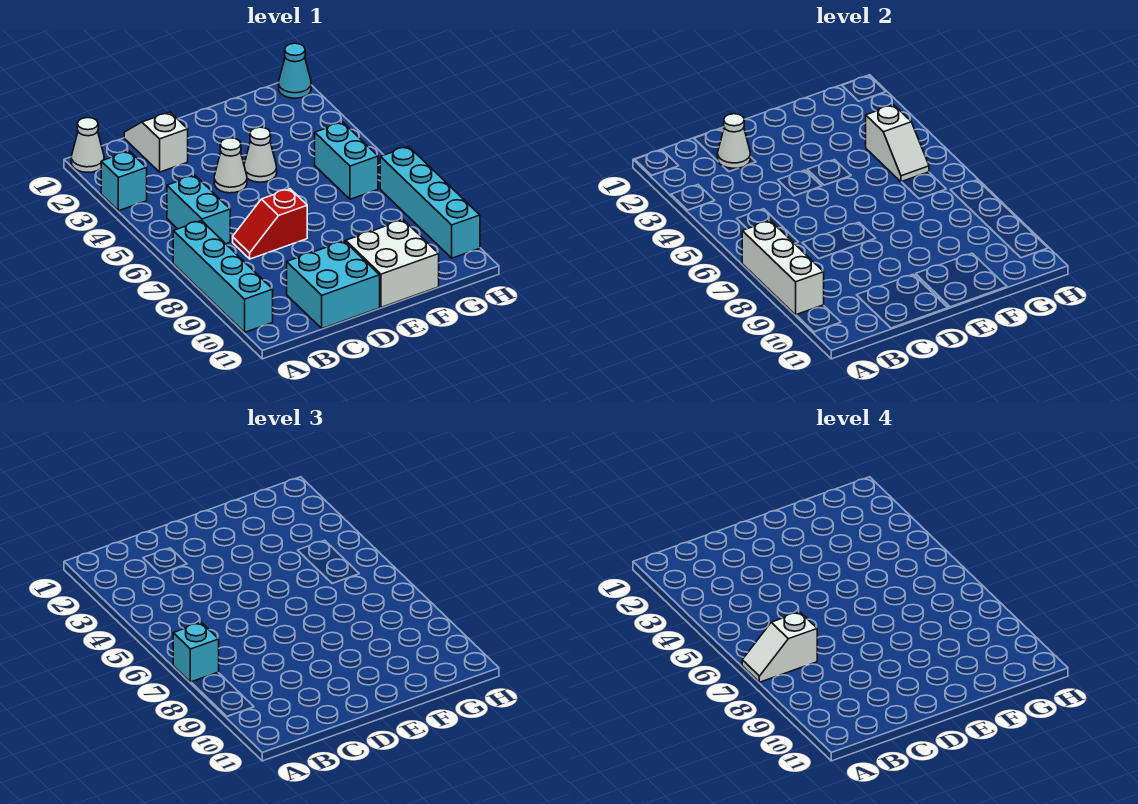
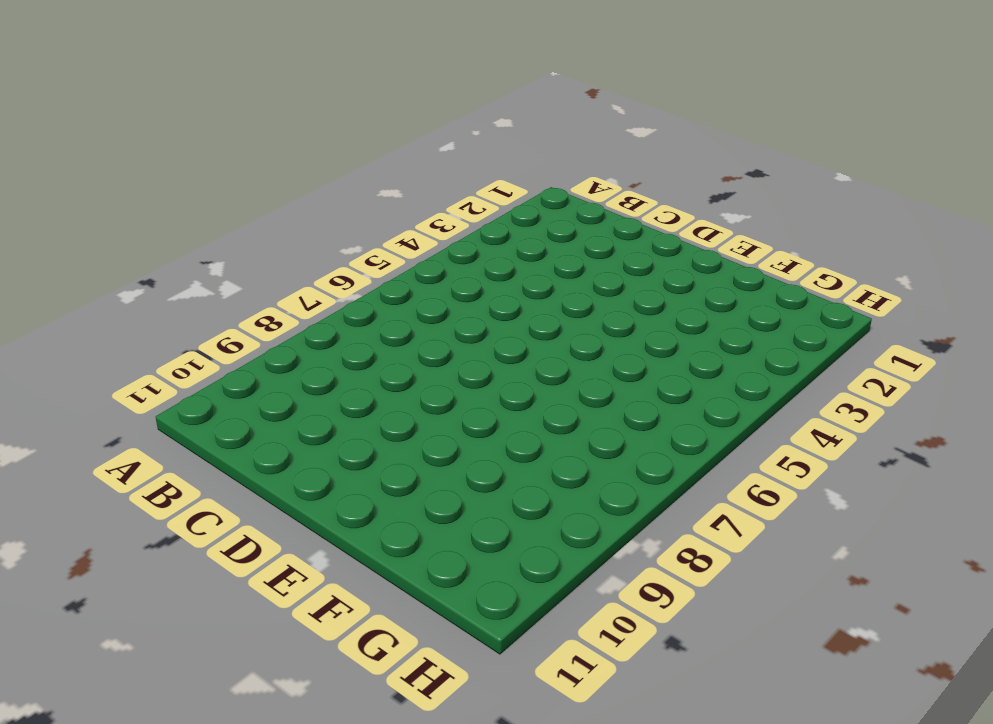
none -> white cone A1 level 1
none -> cyan brick A3 level 1
none -> cyan brick A7:A10 level 1

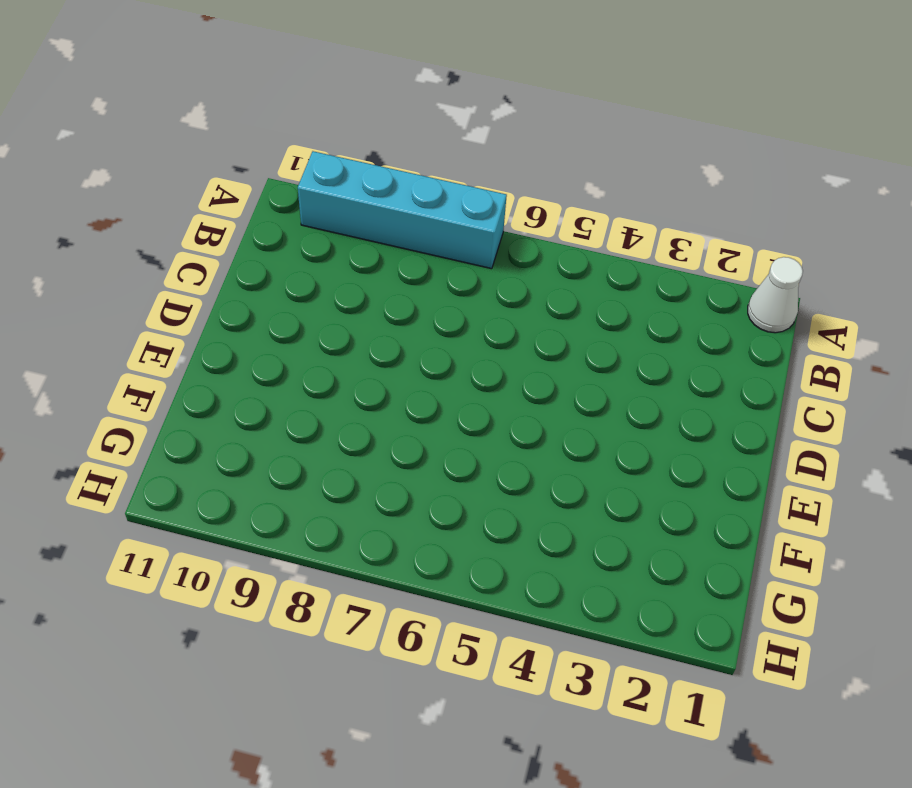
none -> cyan brick A3 level 1
none -> cyan brick B5:B6 level 1
none -> white slope C1:C2 level 1 top 2

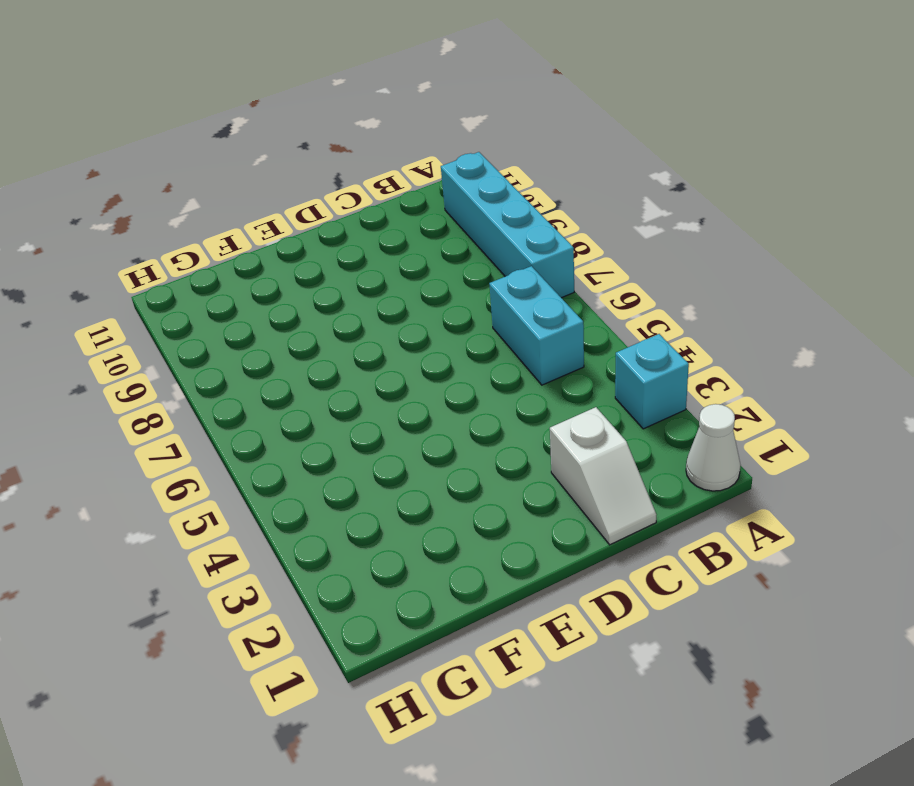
none -> red slope C7:D7 level 1 top D
none -> cyan brick C10:D11 level 1
none -> white cone D4 level 1

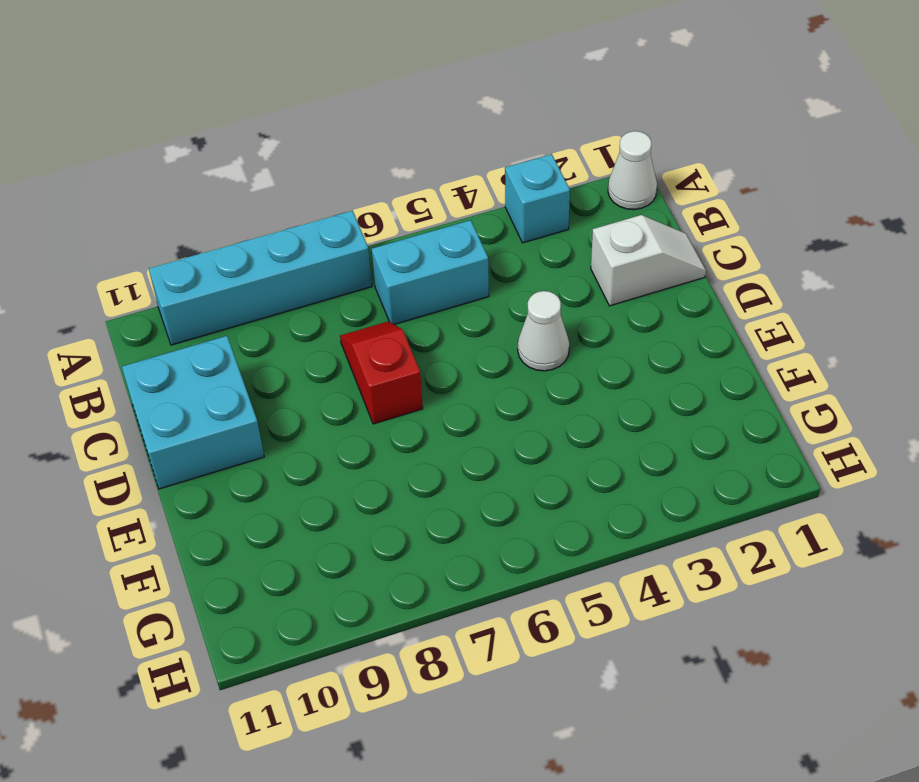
none -> white cone E4 level 1
none -> white brick E10:F11 level 1
none -> cyan brick G5:G6 level 1

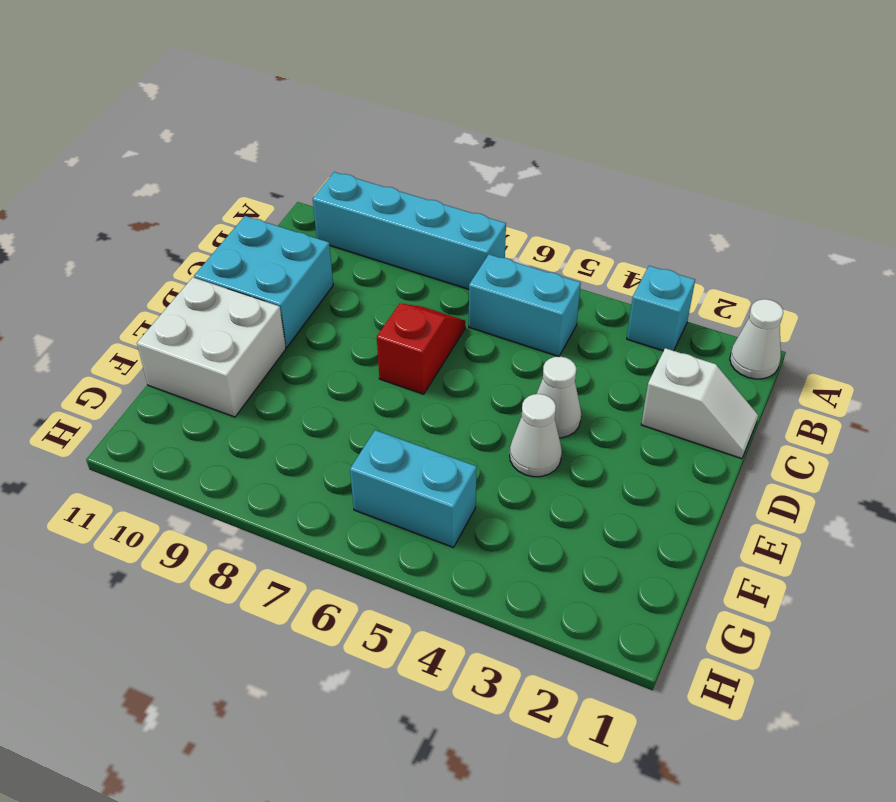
none -> cyan cone H1 level 1
none -> cyan brick H7:H10 level 1
none -> white brick A7:A9 level 2

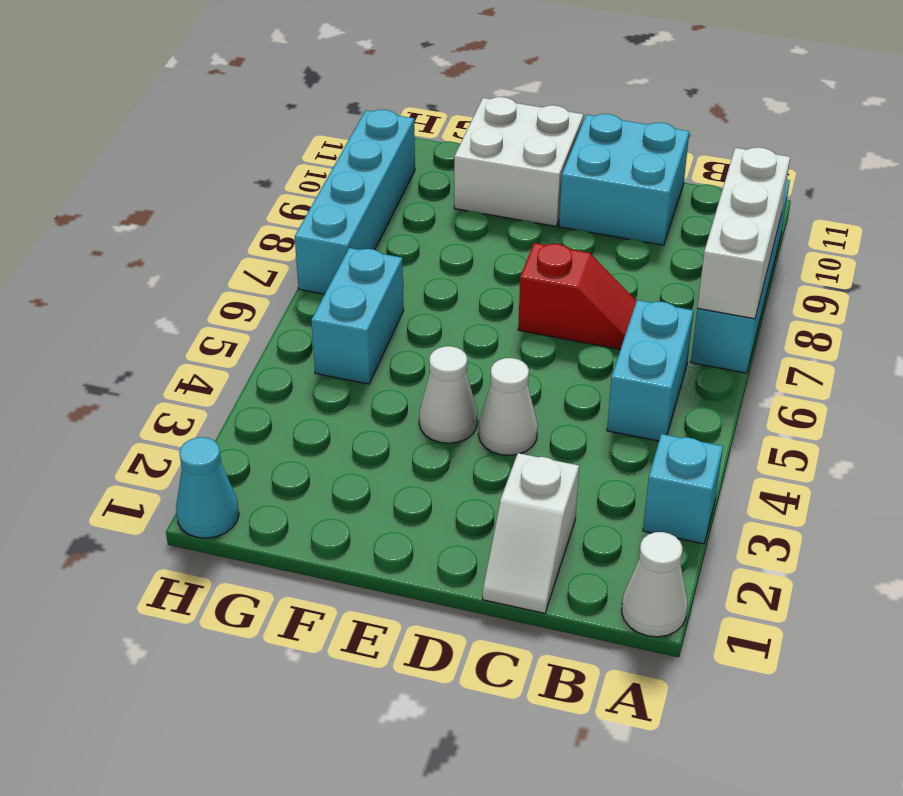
none -> white cone C2 level 2
none -> white slope G4:G5 level 2 top 4
none -> cyan brick A7 level 3

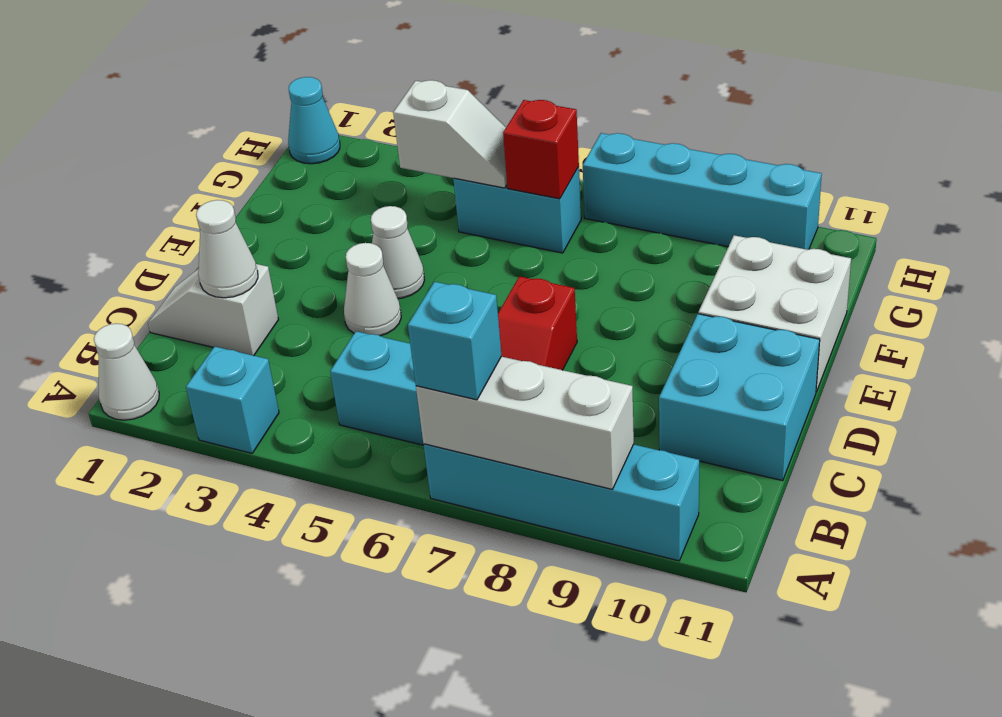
red brick G6 level 2 -> none
none -> white slope A7:B7 level 4 top B

